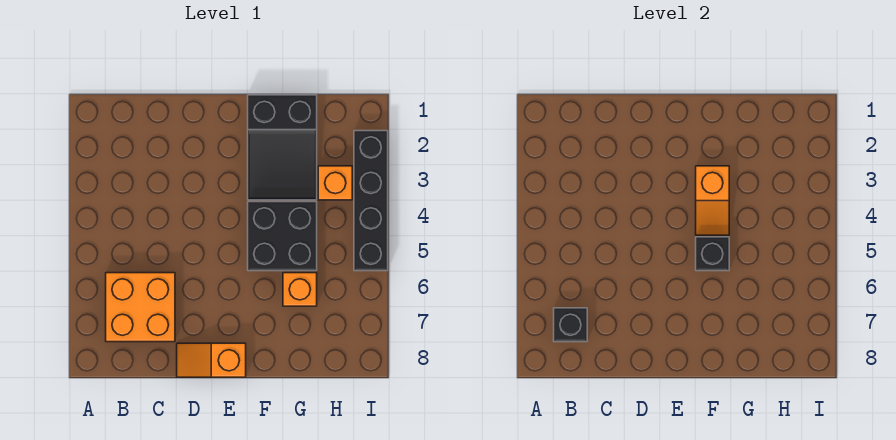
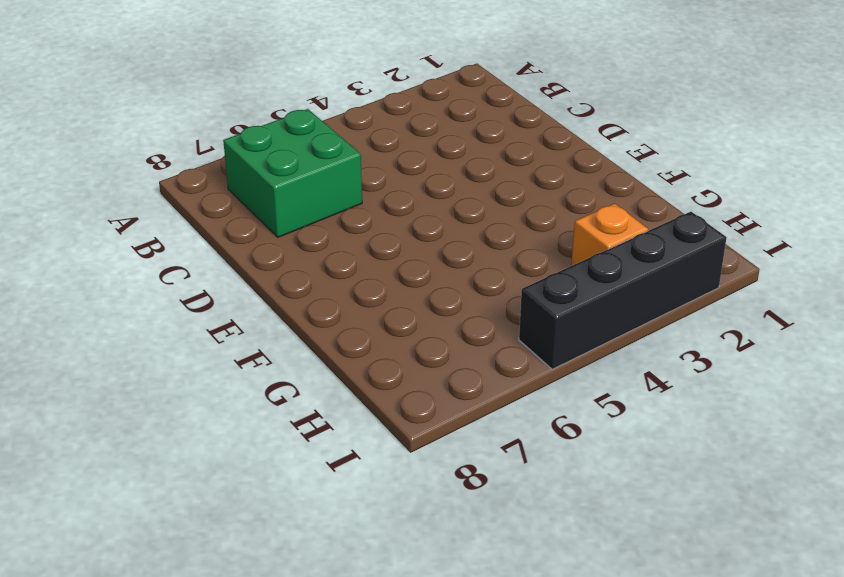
green brick B6:C7 level 1 -> orange brick B6:C7 level 1
none -> orange slope D8:E8 level 1 top E
none -> black slope F1:G3 level 1 top 1

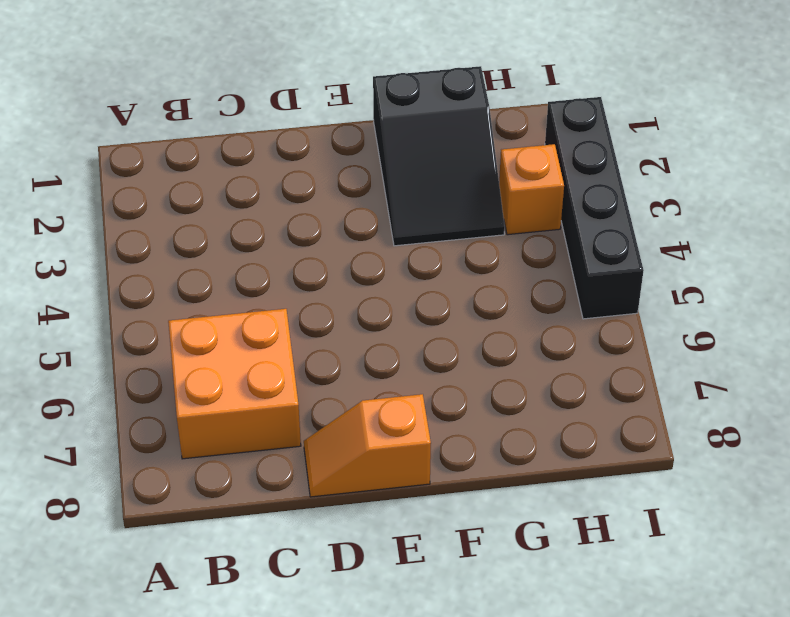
none -> black brick F4:G5 level 1
none -> orange brick G6 level 1

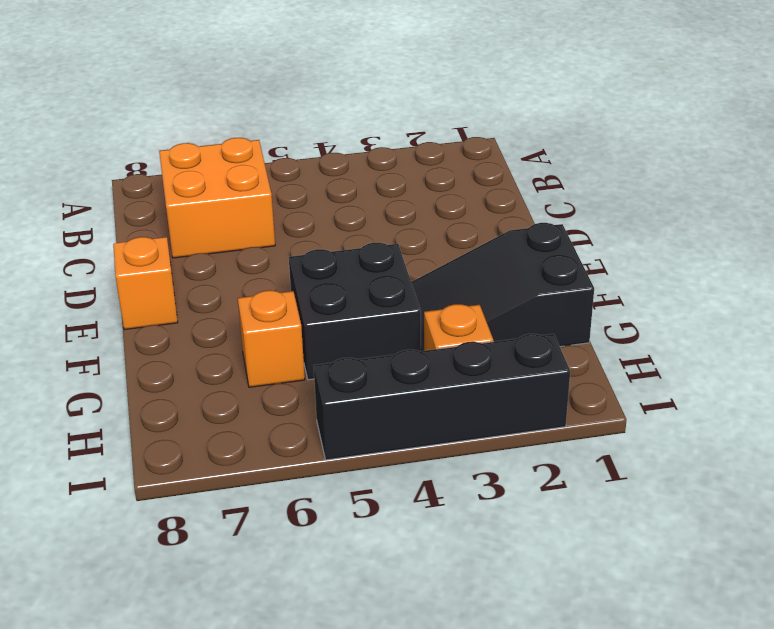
none -> black brick B7 level 2
none -> orange slope F3:F4 level 2 top 3

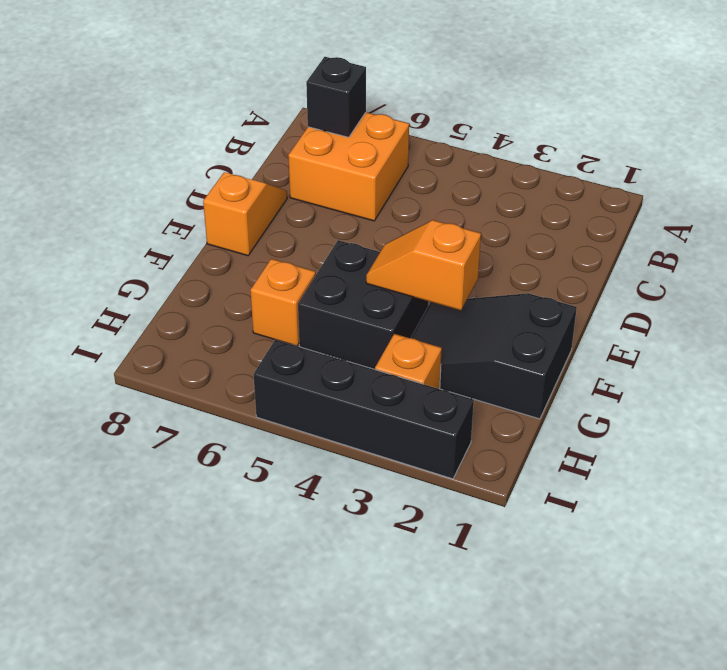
none -> black brick F5 level 2

